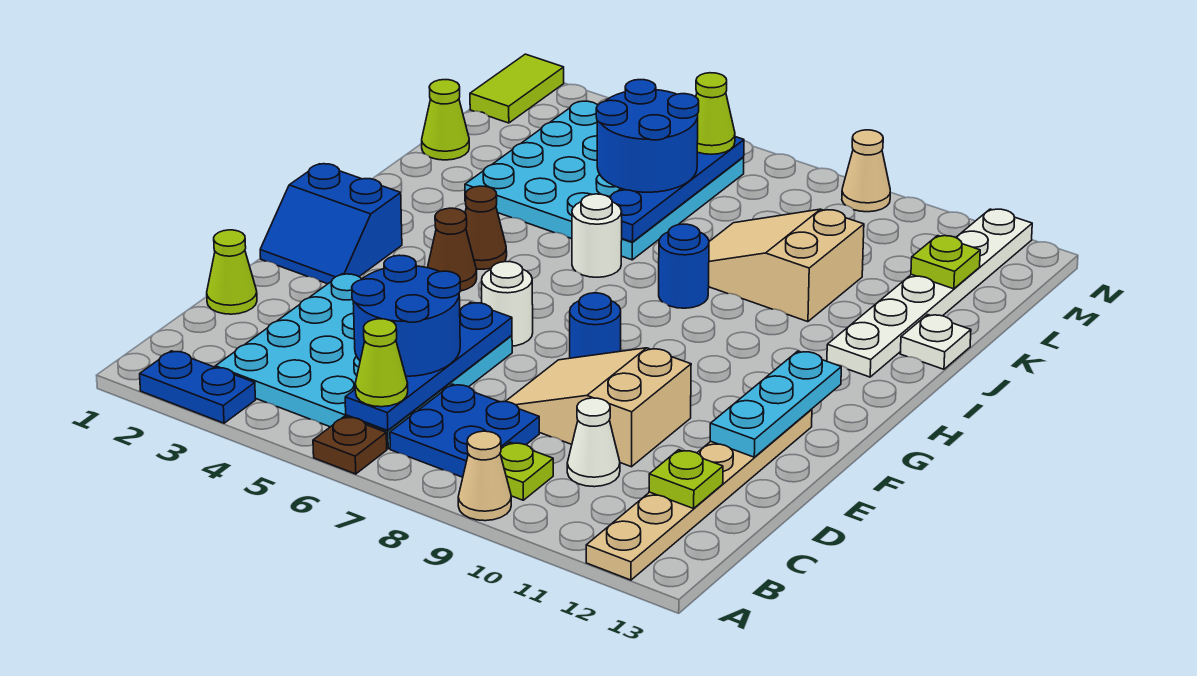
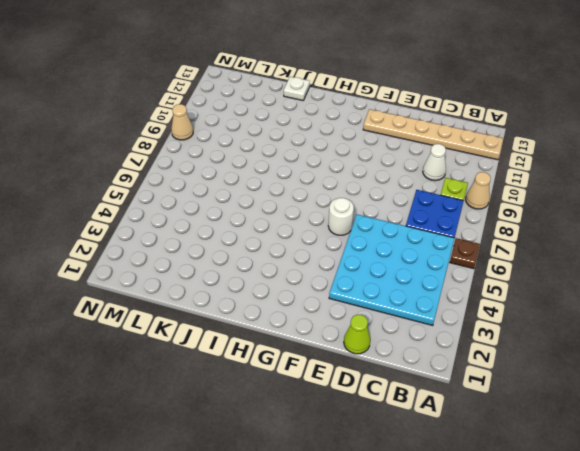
none -> blue plate A2:A3 level 1
none -> tan slope D8:E10 level 1 top 10
none -> blue slope F1:G2 level 1 top G
none -> blue round brick F8 level 1

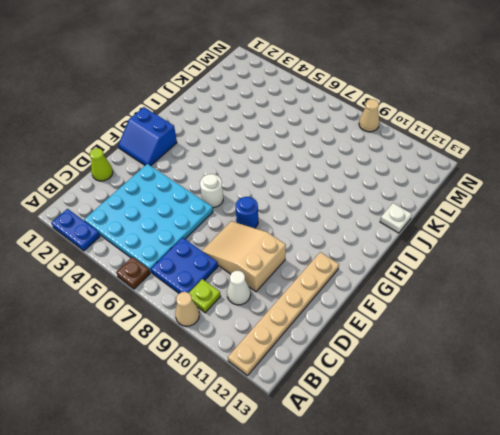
none -> brown cone G4 level 1
none -> brown cone H4 level 1
none -> white round brick I6 level 1
none -> blue round brick I8 level 1

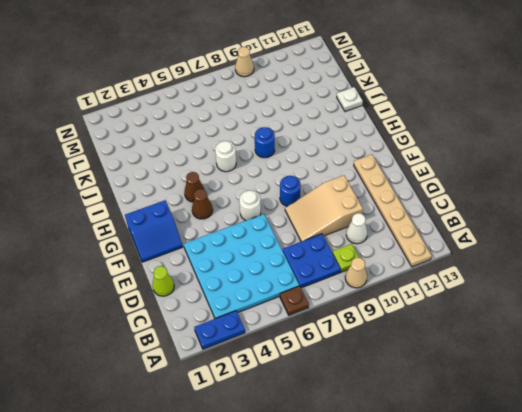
none -> white plate I12:N12 level 1
none -> cyan plate J3:M6 level 1
none -> tan slope J8:K10 level 1 top 10
none -> lime cone K1 level 1

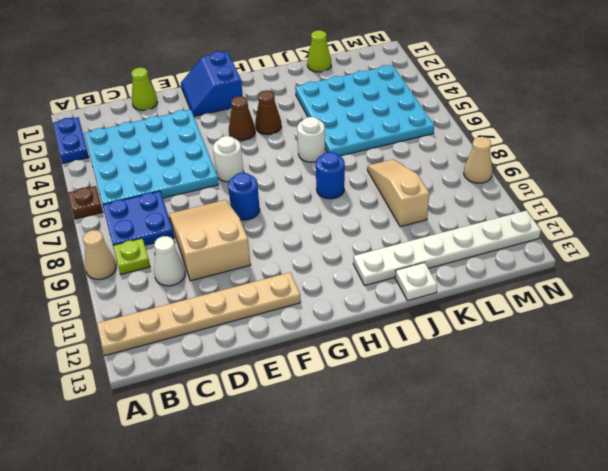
tan slope K8:K10 level 1 top 10 -> tan slope J8:K10 level 1 top 10
none -> lime tile M1:N1 level 1
none -> blue plate B6:E6 level 2
none -> lime plate C12 level 2
none -> cyan plate E12:G12 level 2

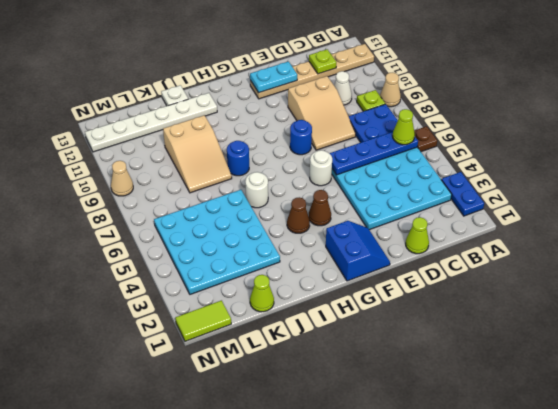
cyan plate E12:F12 level 2 -> cyan plate E12:G12 level 2
none -> blue plate J6:M6 level 2
none -> lime plate L12 level 2
none -> blue round brick C5:D6 level 3
none -> blue round brick K5:L6 level 3

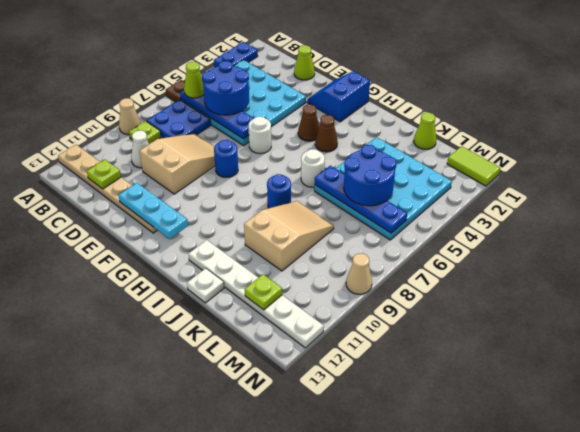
none -> lime cone M6 level 3

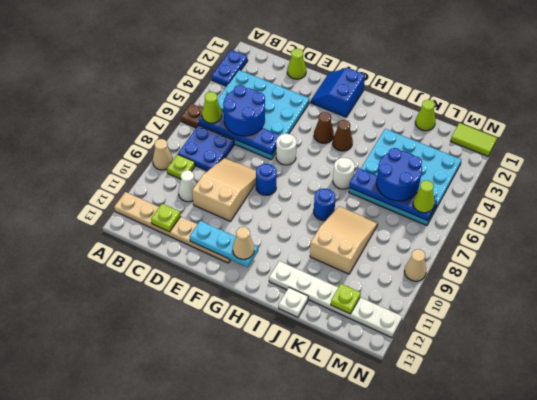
tan cone G12 level 3 -> none

